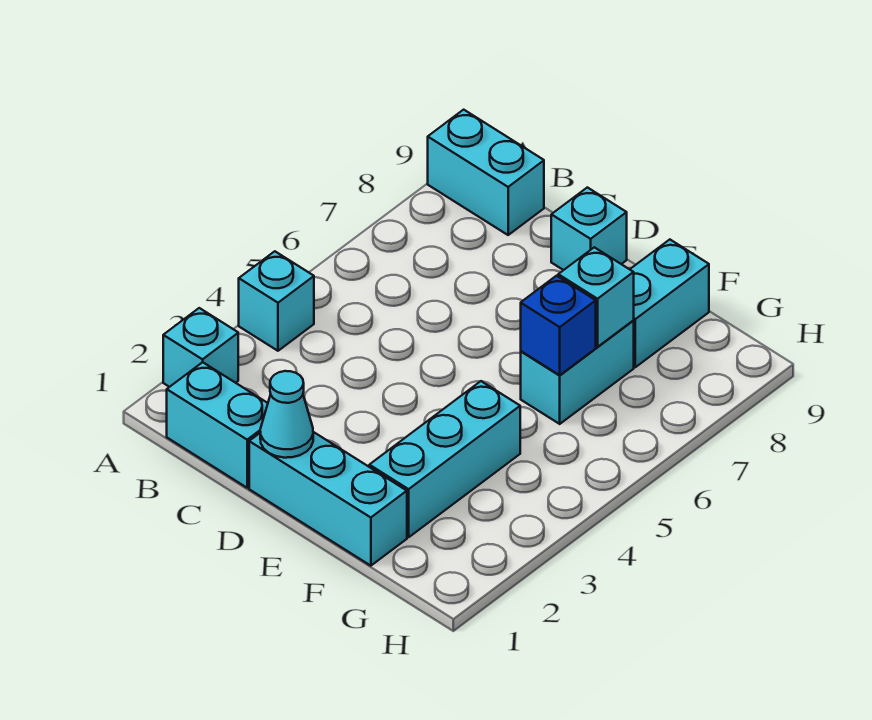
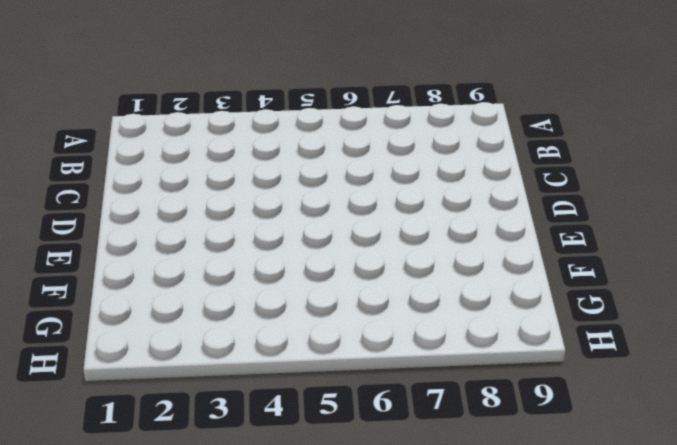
none -> cyan brick A2 level 1
none -> cyan brick A4 level 1
none -> cyan brick A9:B9 level 1

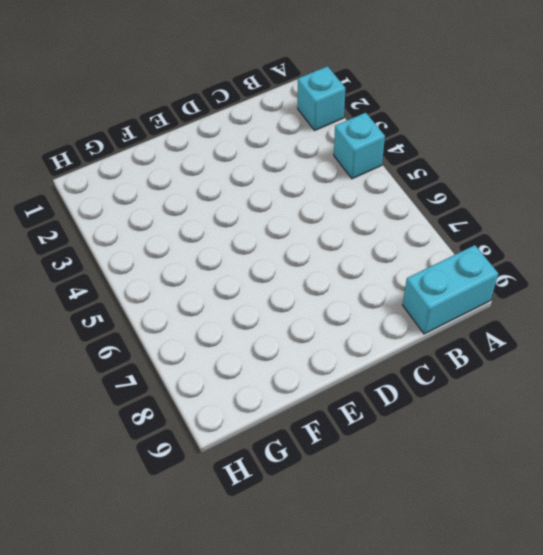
none -> cyan brick B1:C1 level 1
none -> cyan brick D1:F1 level 1
none -> cyan brick D9 level 1

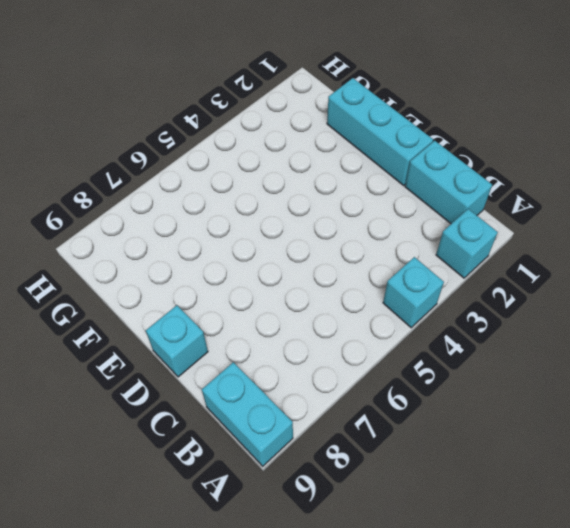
none -> cyan brick F2:F4 level 1
none -> cyan brick F6:F7 level 1
none -> cyan brick F8:F9 level 1

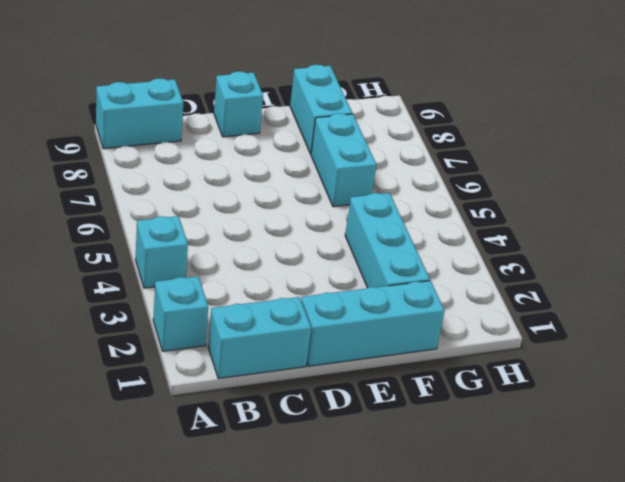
none -> cyan cone D1 level 2
none -> blue brick F6 level 2
none -> cyan brick F7 level 2

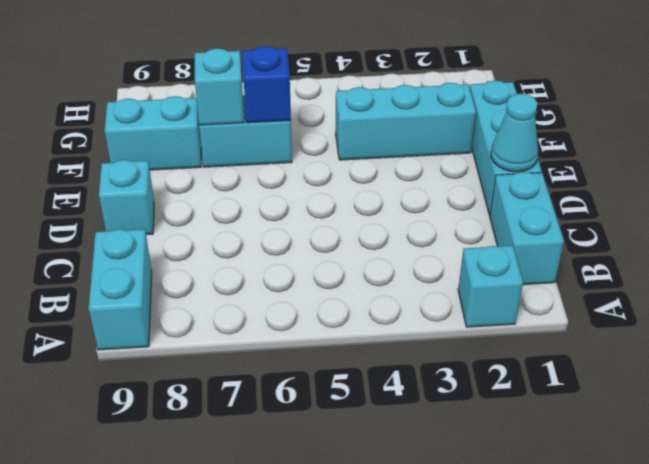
none -> cyan brick A4 level 1

